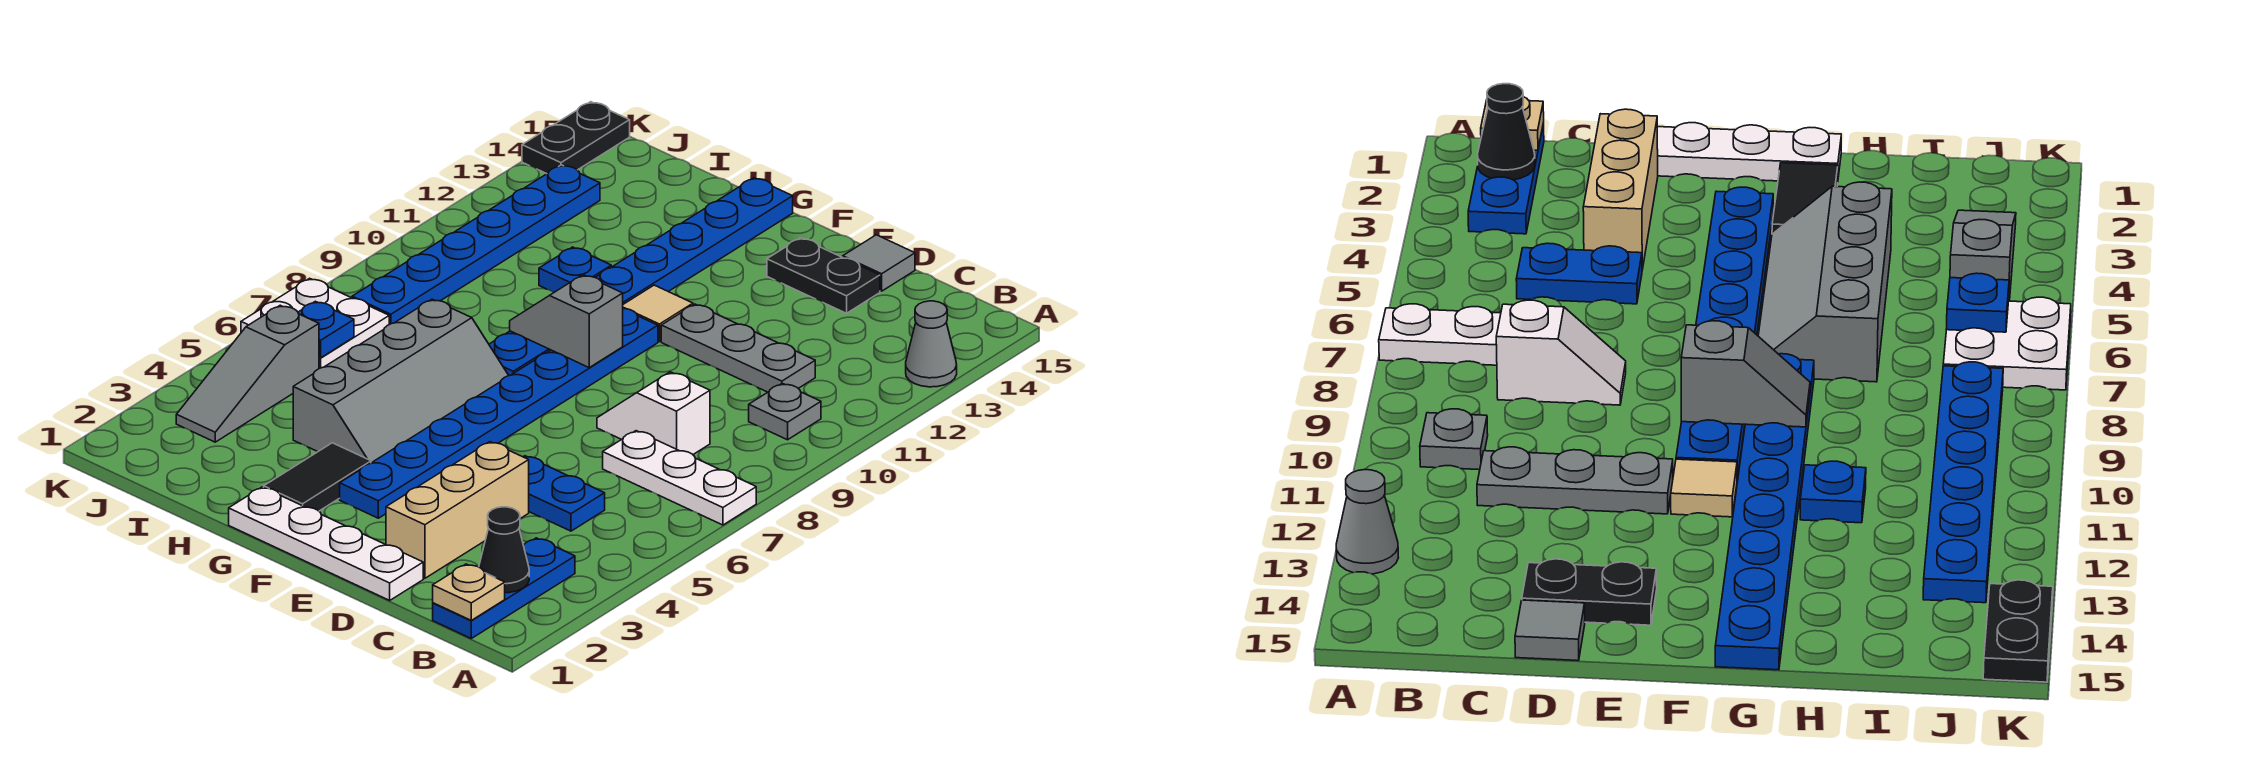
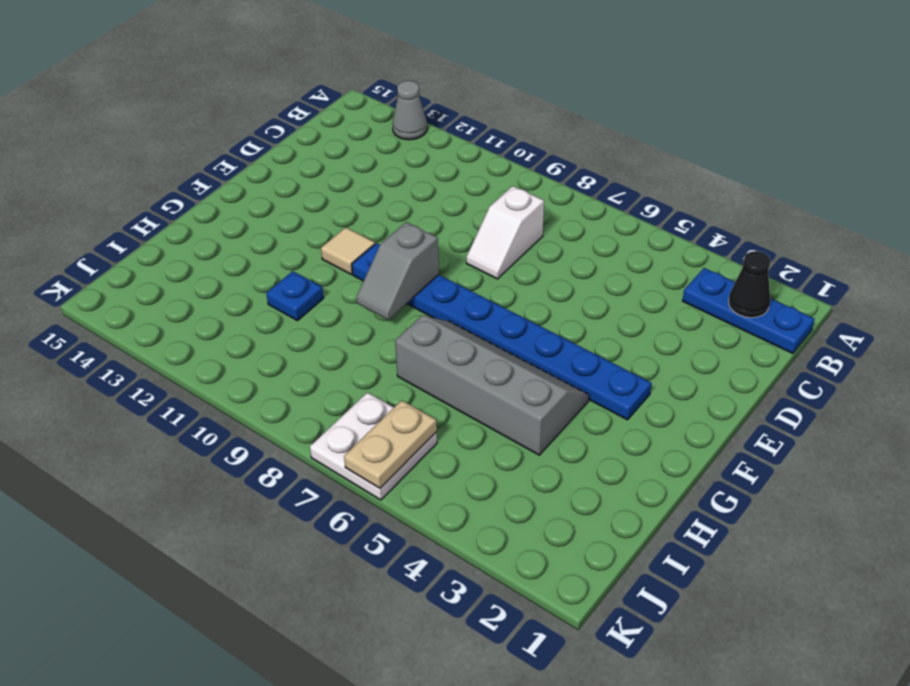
tan plate J6:K6 level 2 -> blue plate J6 level 2
none -> white plate A7:C7 level 1
none -> grey plate B10 level 1
none -> blue plate C5:D5 level 1

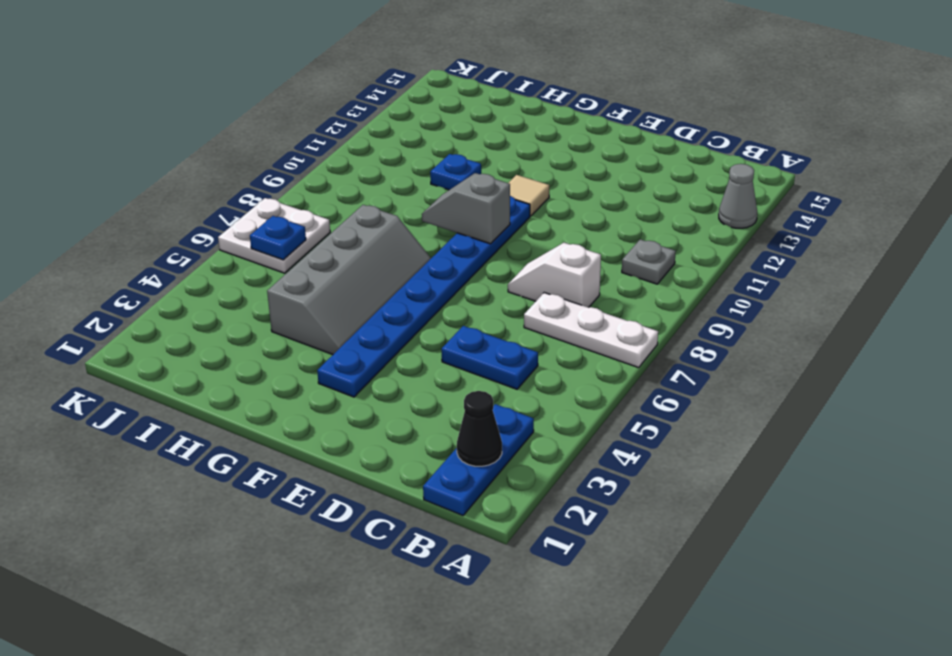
none -> grey plate C11:E11 level 1
none -> white plate D1:G1 level 1
none -> tan brick D2:D4 level 1

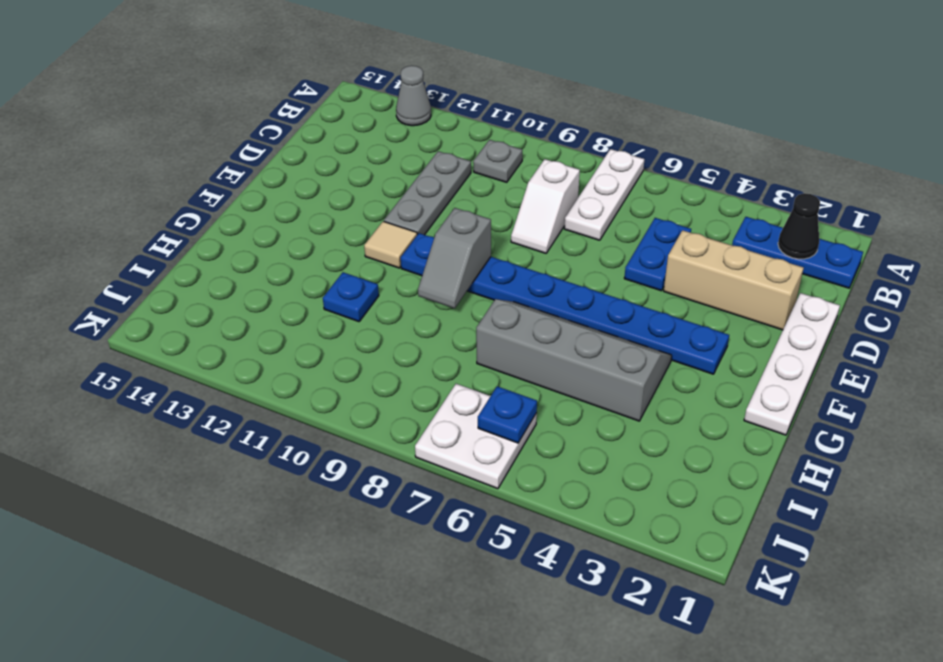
none -> black plate D14:E14 level 1
none -> grey tile D15 level 1
none -> black tile G2:G3 level 1

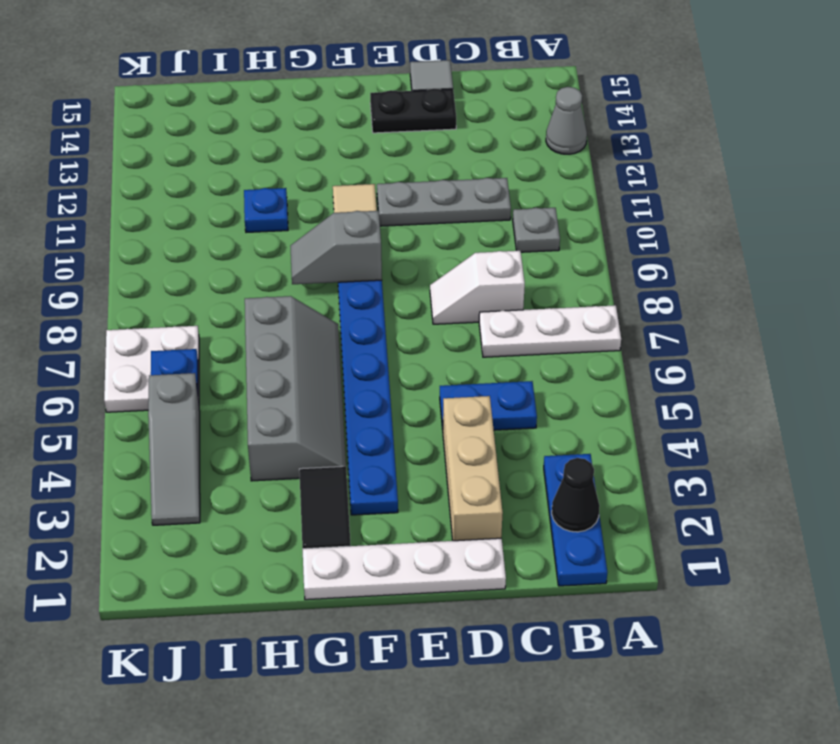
none -> blue plate G8:G15 level 1
none -> blue plate J8:J13 level 1
none -> black plate K14:K15 level 1

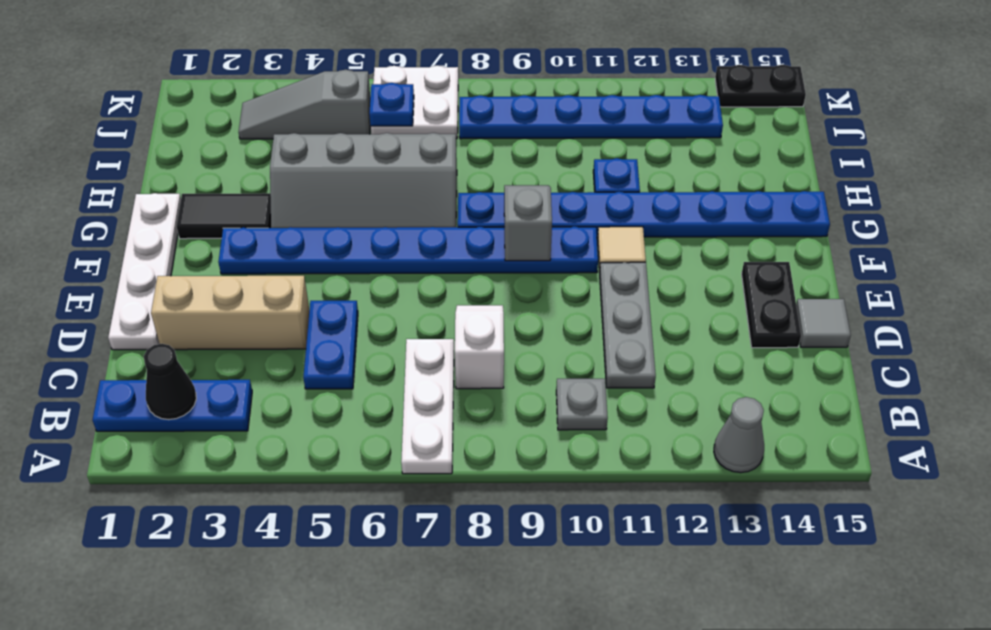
none -> tan plate B1 level 2

